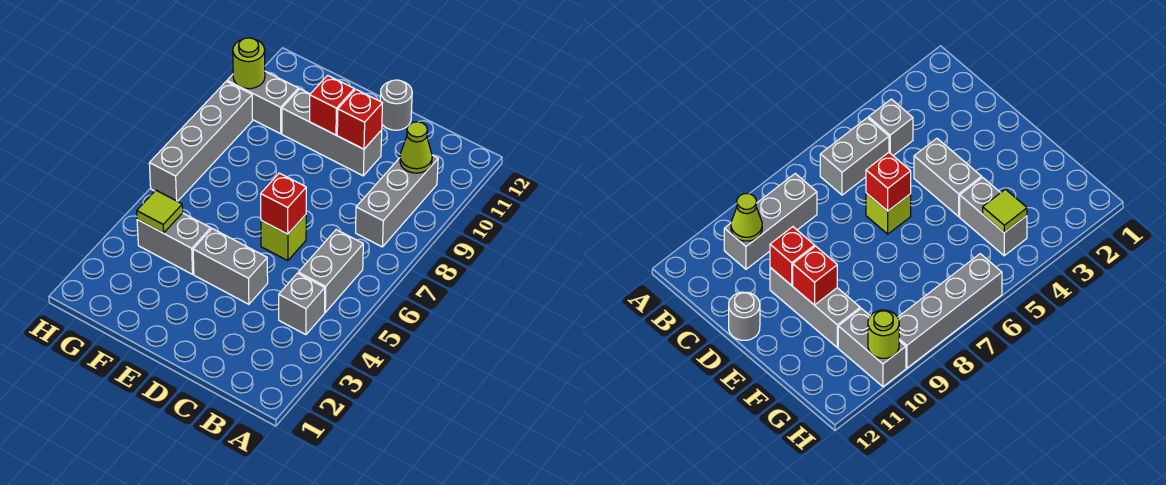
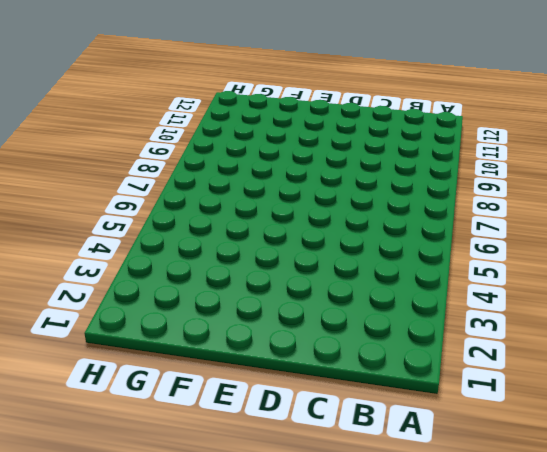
none -> grey brick B4 level 1
none -> grey brick B5:B6 level 1
none -> grey brick B8:B10 level 1

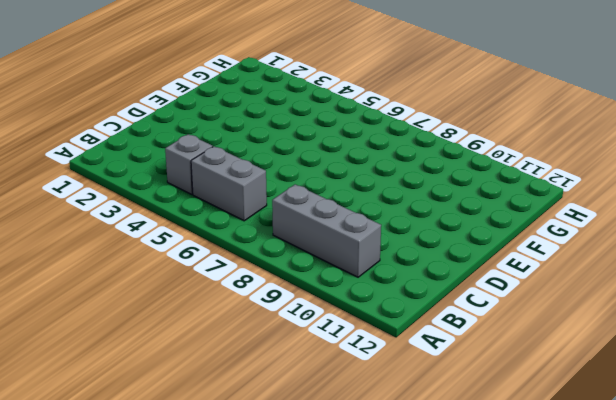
none -> grey brick D4:E4 level 1
none -> lime brick D6 level 1
none -> grey brick D10:F10 level 1

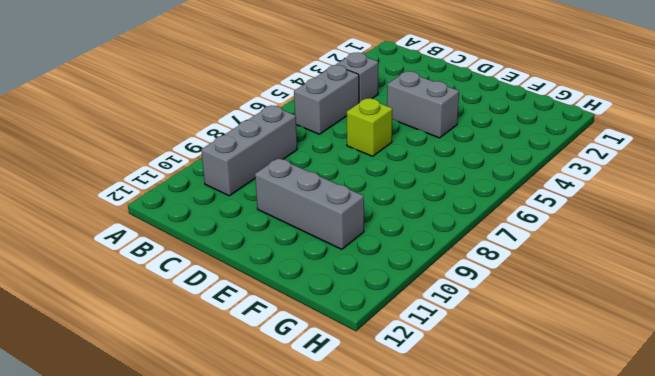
none -> grey round brick D12 level 1
none -> grey brick F4:G4 level 1
none -> grey brick G10:H10 level 1

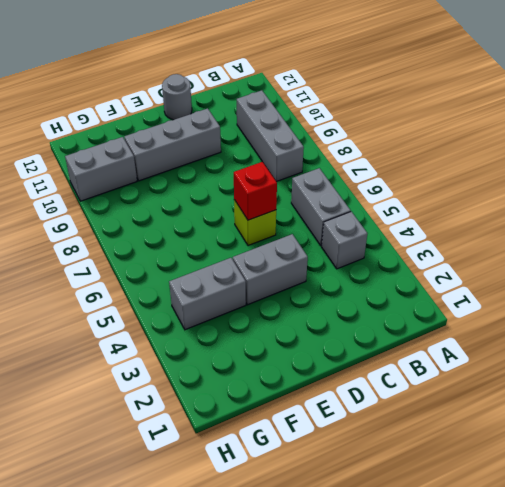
none -> grey brick H6:H9 level 1
none -> lime cone B10 level 2
none -> red brick D10 level 2

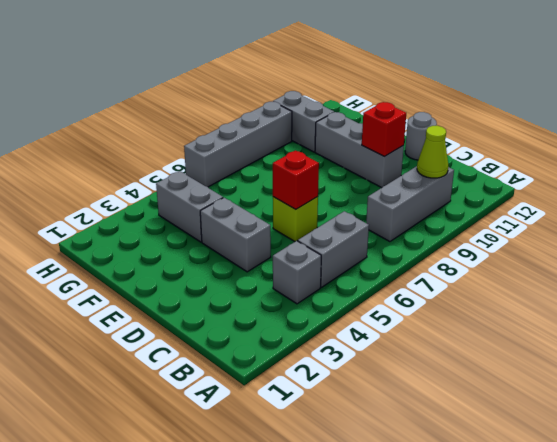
none -> red brick E10 level 2
none -> lime tile G4 level 2
none -> lime round brick H10 level 2

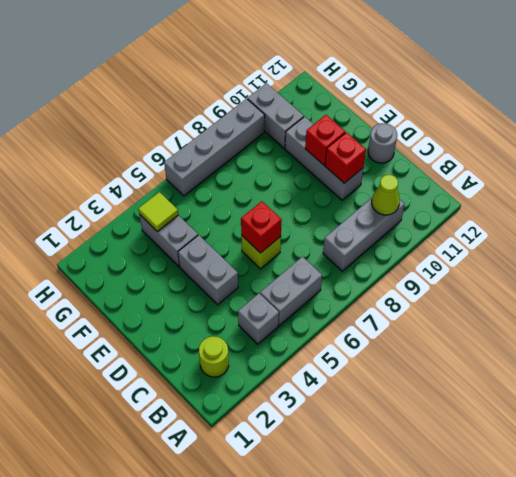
lime round brick B2 level 1 -> lime round brick H10 level 2

